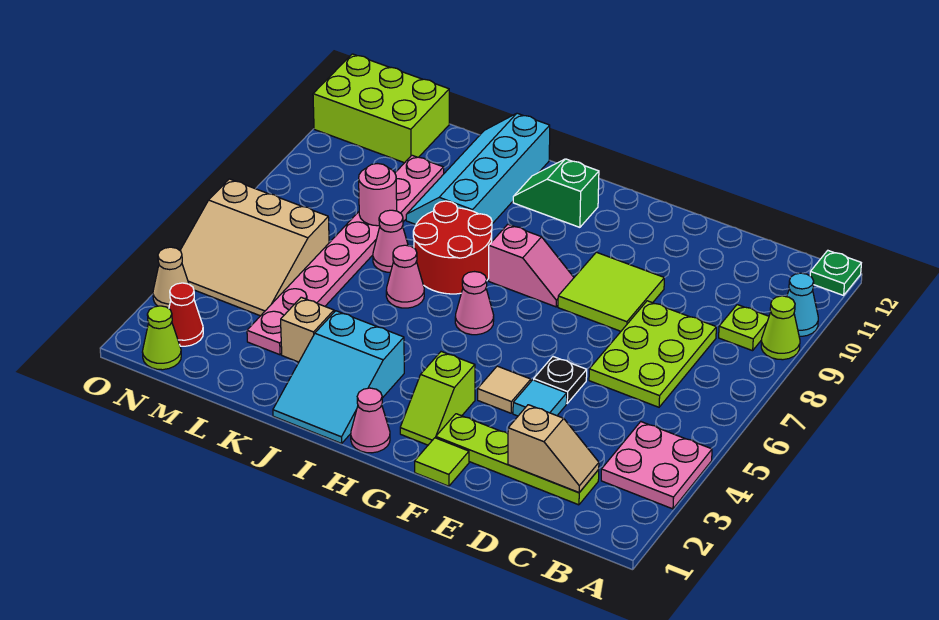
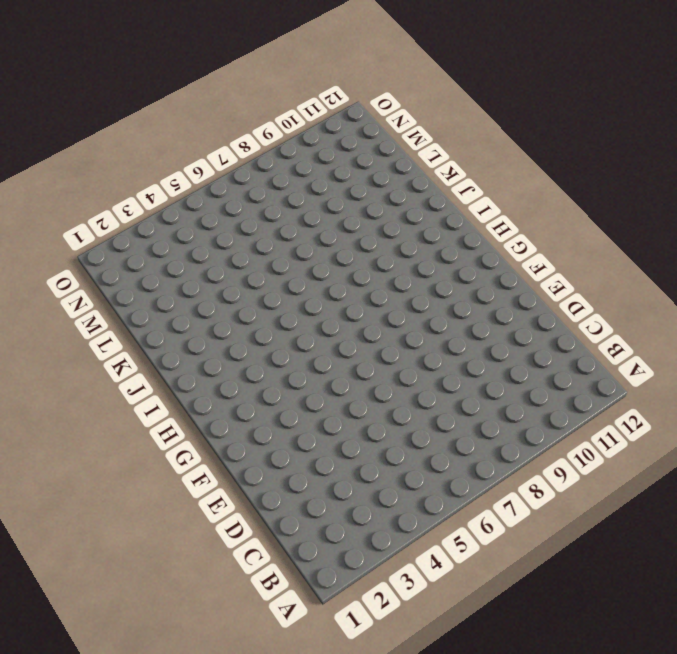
none -> pink plate A3:B4 level 1
none -> lime cone A9 level 1
none -> cyan cone A10 level 1
none -> green plate A12 level 1

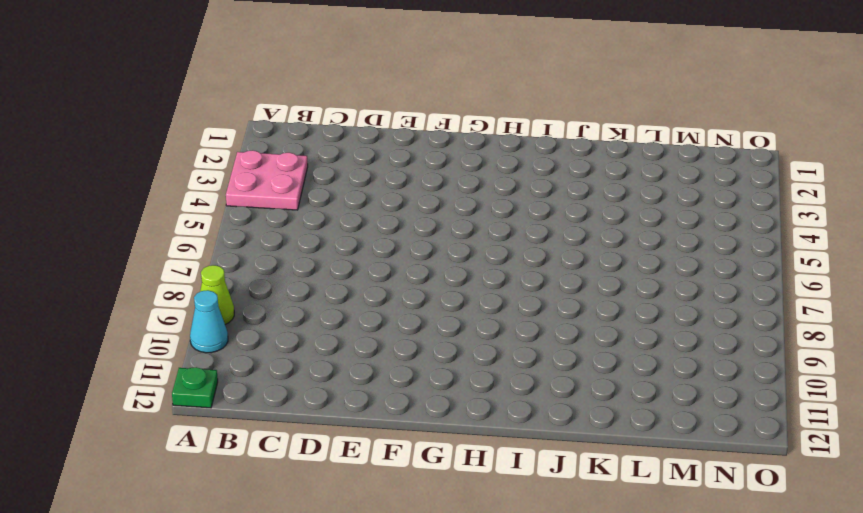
none -> lime plate B9 level 1
none -> lime plate C2:F2 level 1
none -> lime plate C6:D8 level 1
none -> cyan tile E4 level 1

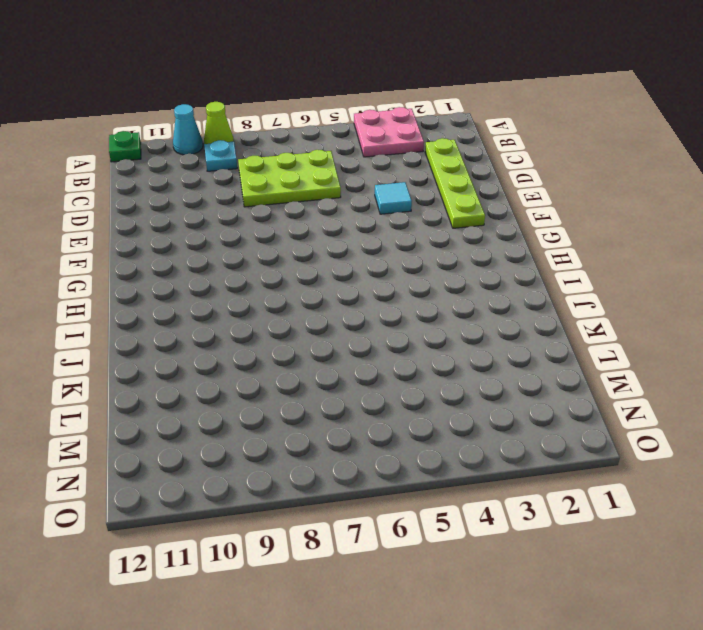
cyan plate B9 level 1 -> lime plate B9 level 1
none -> black plate E5 level 1
none -> lime tile E8:F9 level 1
none -> lime tile F1 level 1
none -> tan tile F4 level 1

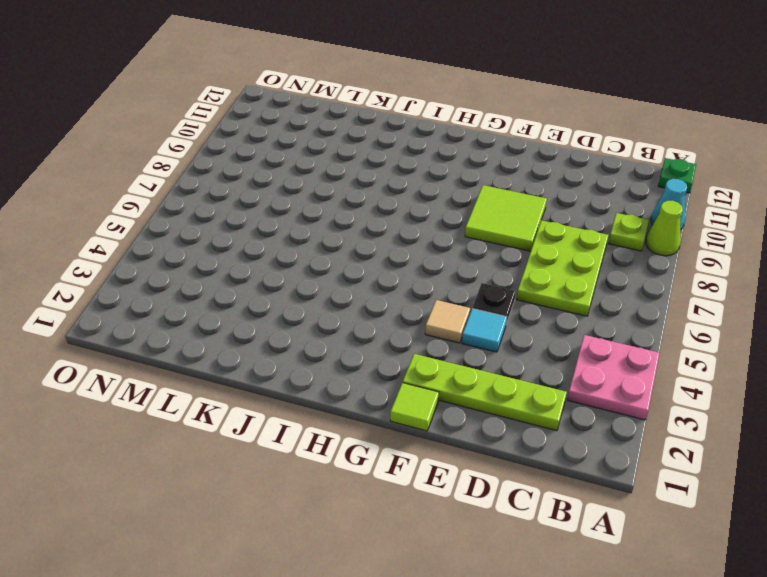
none -> lime slope G2:G3 level 1 top 3
none -> pink slope G8:H8 level 1 top H
none -> pink cone H1 level 1
none -> pink cone H6 level 1

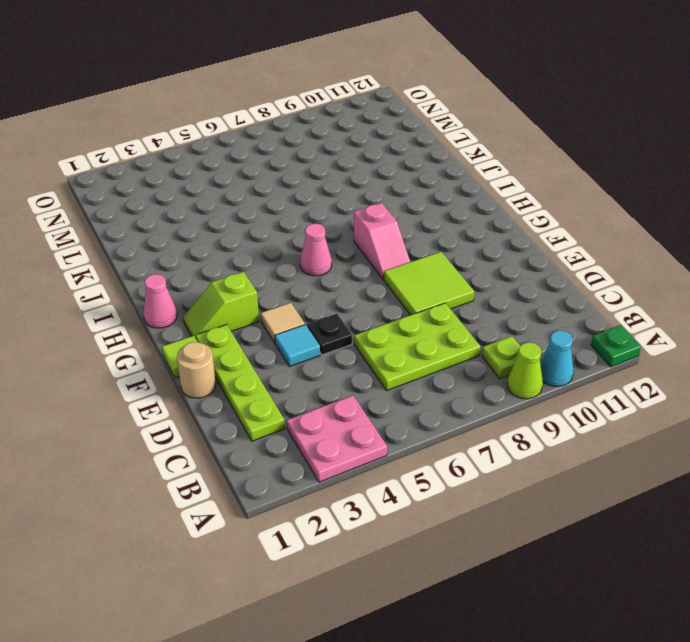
tan round brick E1 level 1 -> none
none -> green slope H11:I11 level 1 top H
none -> cyan slope I1:J3 level 1 top 3
none -> red round brick I7:J8 level 1
none -> pink cone J6 level 1

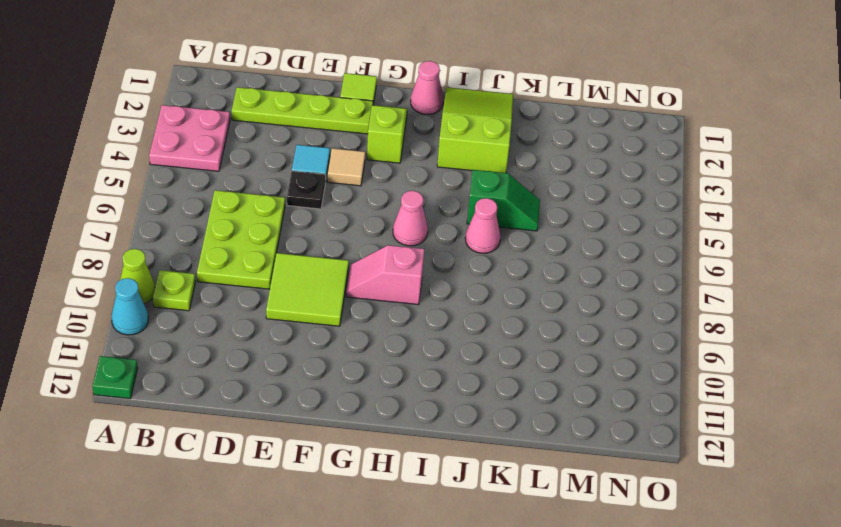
lime slope I1:J3 level 1 top 3 -> cyan slope I1:J3 level 1 top 3
green slope J5:K5 level 1 top J -> green slope H11:I11 level 1 top H
none -> red round brick I7:J8 level 1
none -> cyan slope J9:K12 level 1 top J
none -> tan brick K3 level 1
none -> pink cone K7 level 1

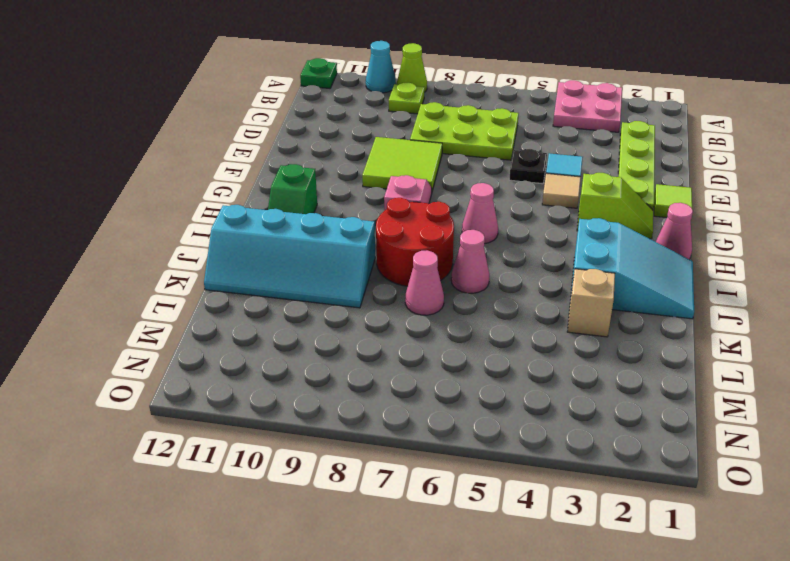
none -> pink plate L3:L10 level 1
none -> tan slope M4:O6 level 1 top 6
none -> lime brick M11:O12 level 1
none -> lime cone N1 level 1

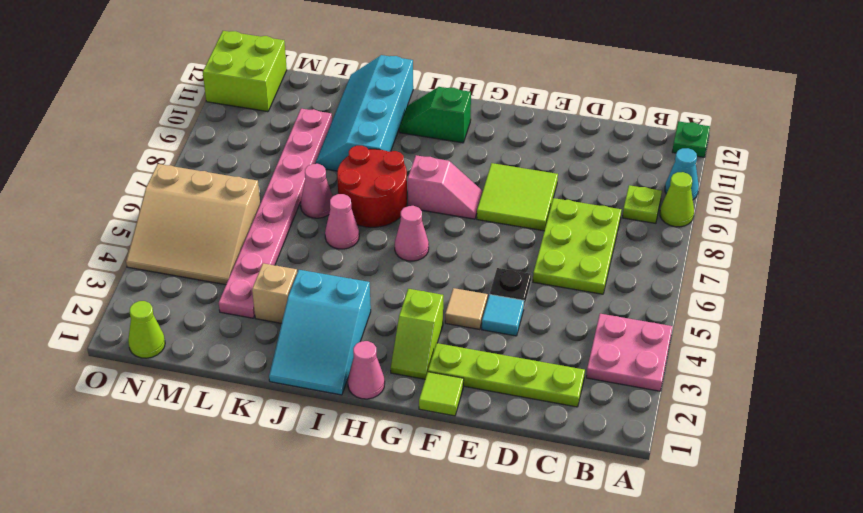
lime brick N11:O12 level 1 -> lime brick M11:O12 level 1
none -> red cone N2 level 1
none -> tan cone O3 level 1
none -> tan slope C2:D2 level 2 top D
none -> pink round brick L8 level 2

